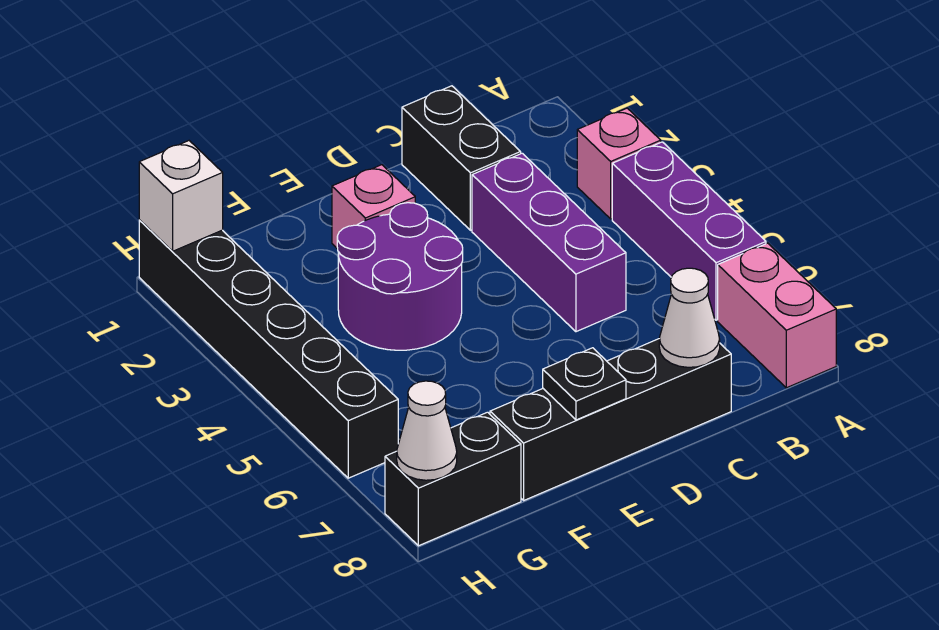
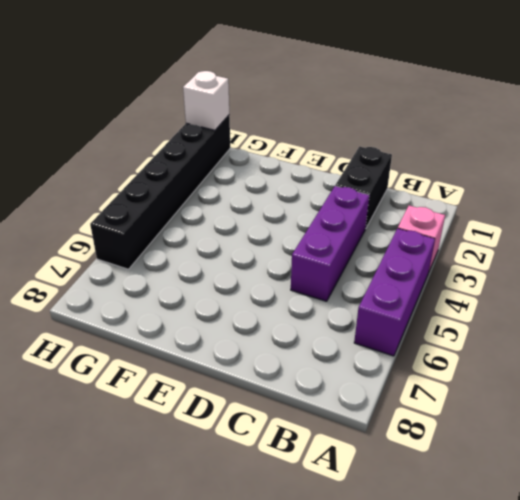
none -> pink brick A7:A8 level 1
none -> black brick C8:F8 level 1
none -> pink brick E2 level 1

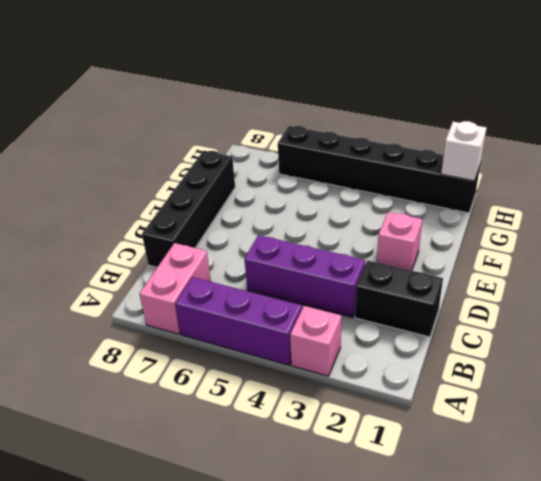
pink brick A7:B7 level 1 -> pink brick A7:A8 level 1
none -> purple round brick E3:F4 level 1
none -> black brick G8:H8 level 1
none -> white cone C8 level 2

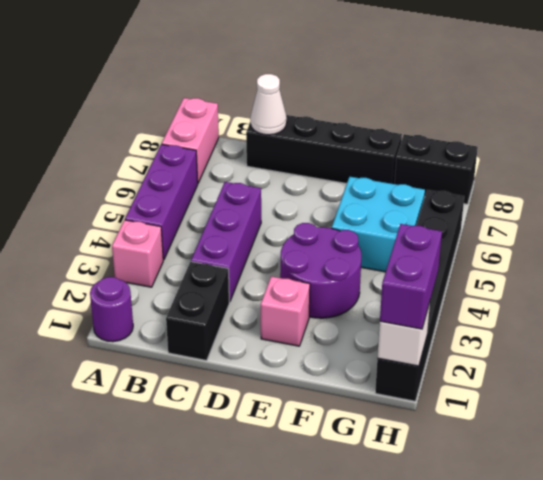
purple round brick A1 level 1 -> none
cyan brick F5:G6 level 1 -> none
purple brick H1:H2 level 3 -> none
none -> black plate E8 level 2
none -> white cone H8 level 2

